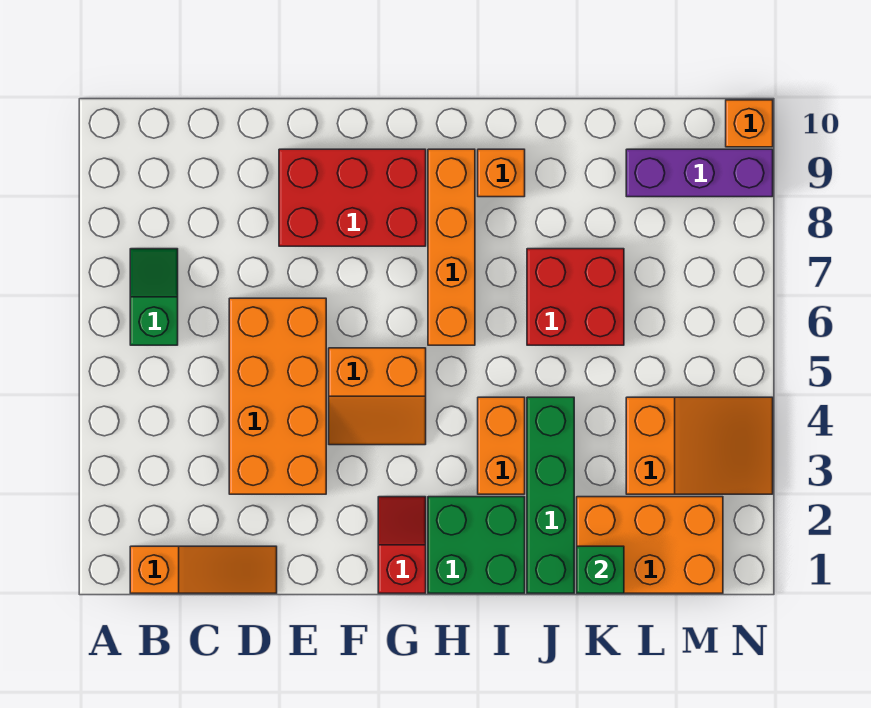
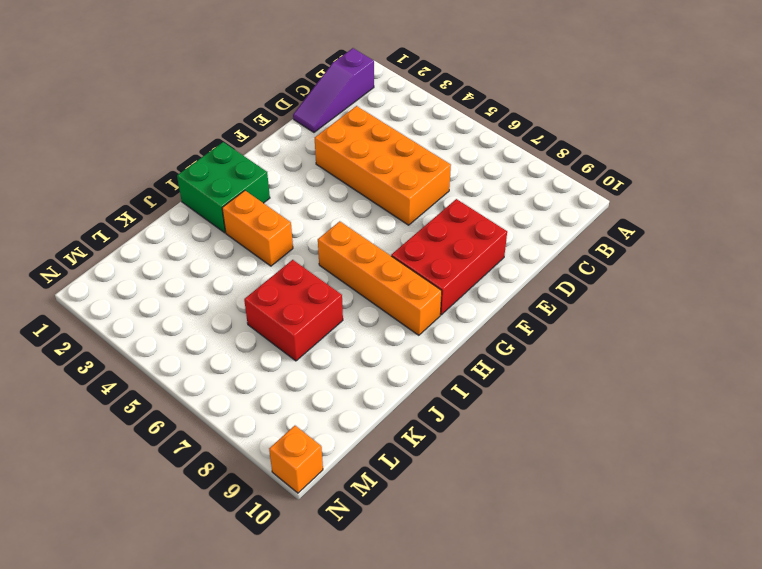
purple slope B1:D1 level 1 top B -> orange slope B1:D1 level 1 top B
none -> green slope B6:B7 level 1 top 6
none -> orange slope F4:G5 level 1 top 5
none -> red slope G1:G2 level 1 top 1

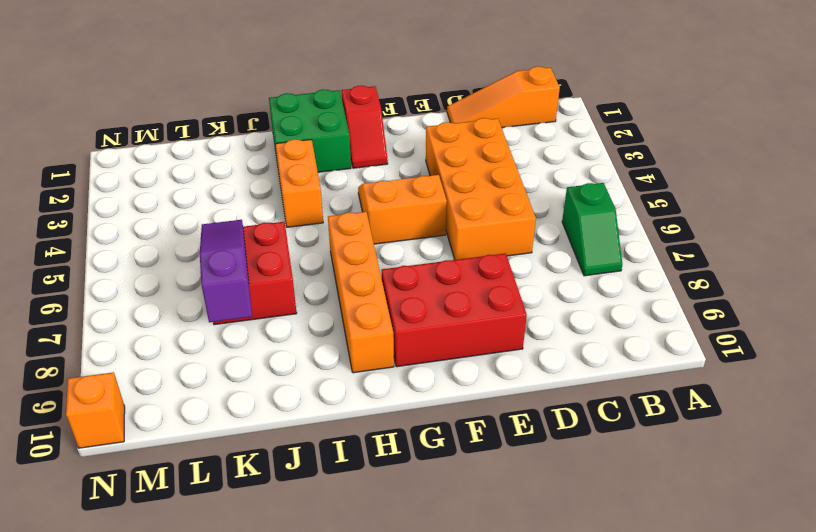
purple slope K6:K8 level 2 top 8 -> none
none -> orange brick I9 level 1
none -> green brick J1:J4 level 1
none -> orange brick K1:M2 level 1

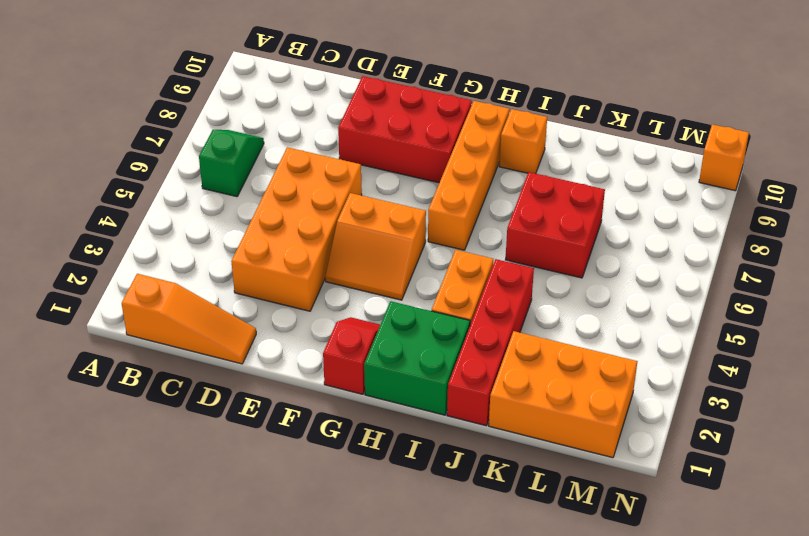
red brick J1:J4 level 1 -> green brick J1:J4 level 1
none -> orange slope L3:N4 level 1 top L
none -> purple brick L9:N9 level 1
none -> green brick K1 level 2

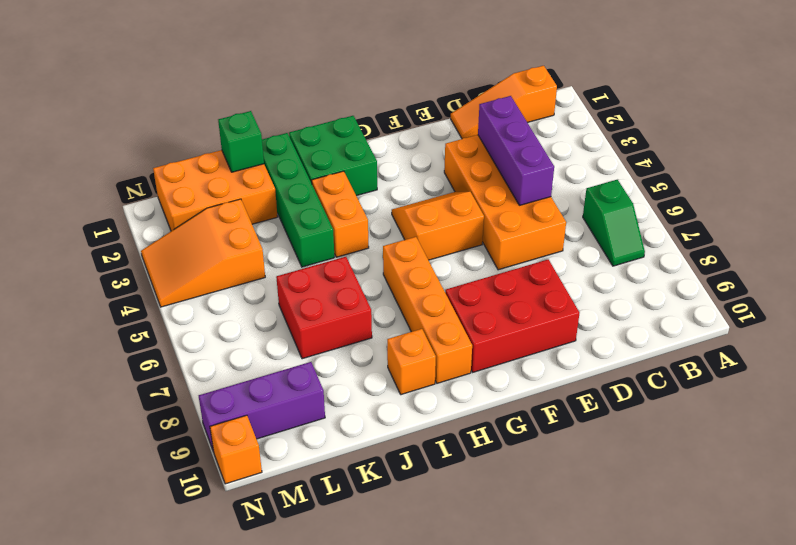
purple brick D3:D5 level 2 -> none
none -> red slope G1:G2 level 1 top 1

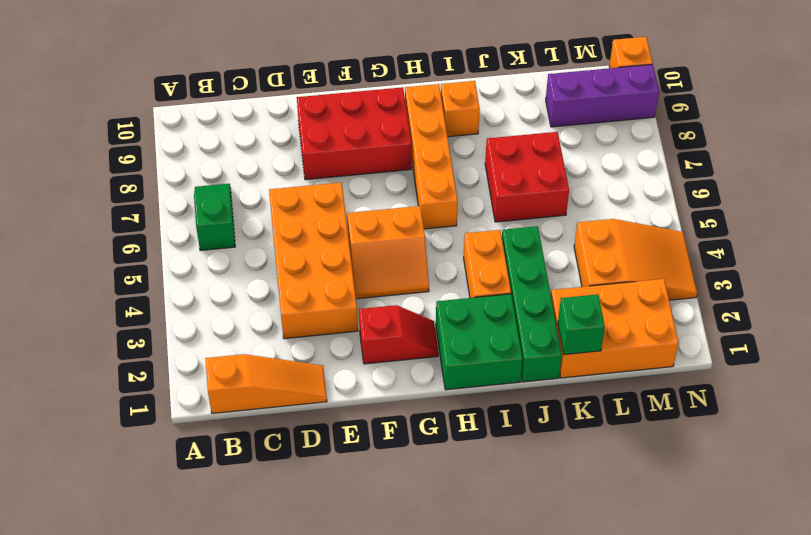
red slope F2:G2 level 1 top F -> red slope G1:G2 level 1 top 1

